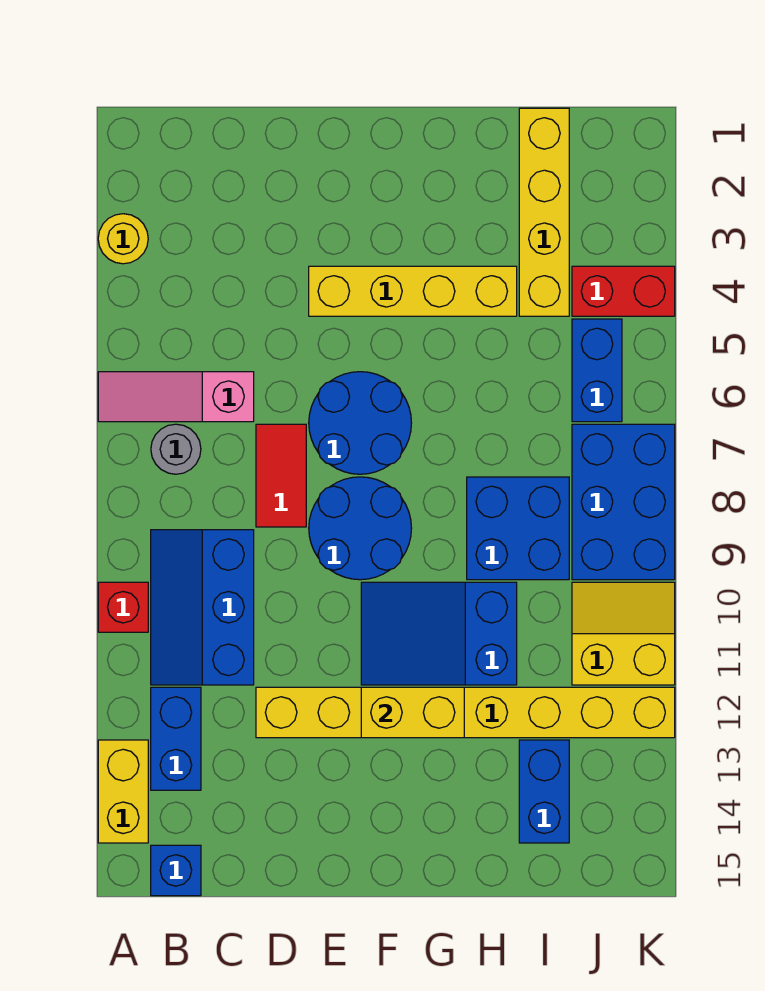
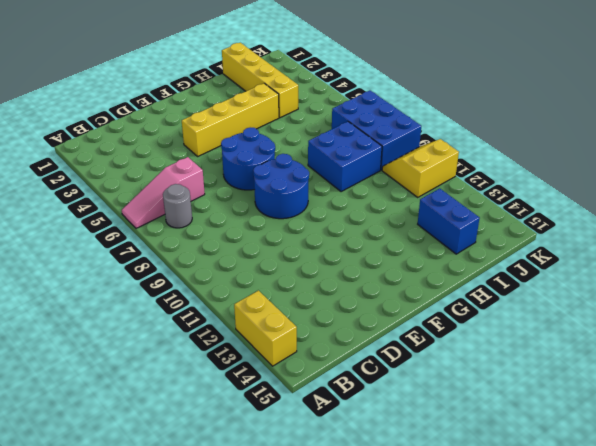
none -> yellow round brick A3 level 1
none -> red brick A10 level 1
none -> blue slope B9:C11 level 1 top C

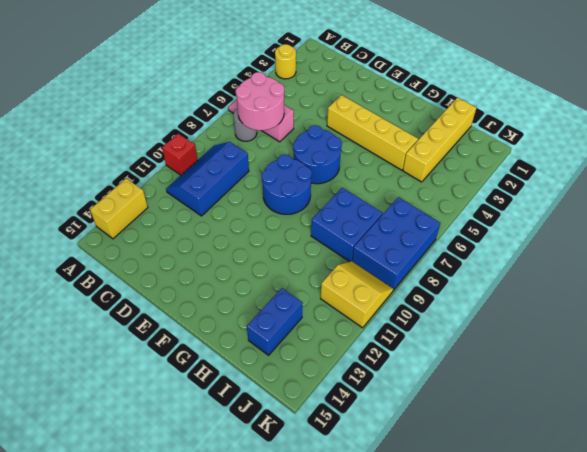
pink round brick B6:C7 level 2 -> none
none -> blue brick B12:B13 level 1
none -> blue brick B15 level 1
none -> red tile D7:D8 level 1

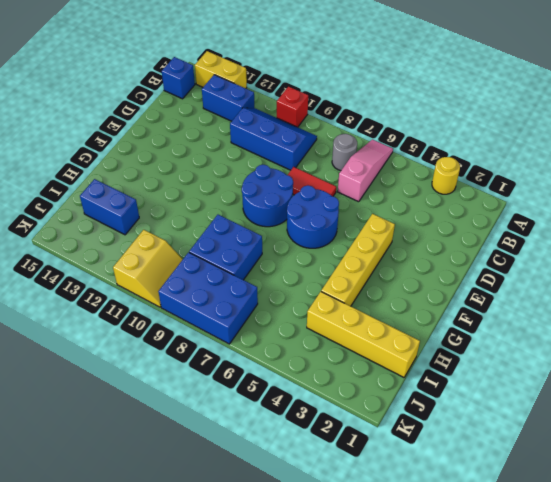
none -> yellow brick D12:K12 level 1
none -> blue slope F10:H11 level 1 top H
none -> red brick J4:K4 level 1

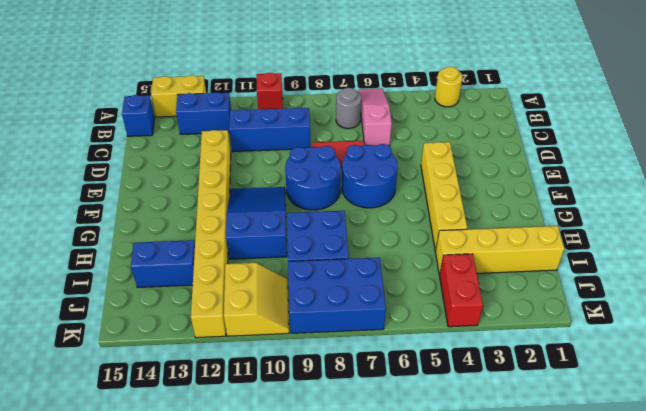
none -> blue brick J5:J6 level 1
none -> yellow brick F12:G12 level 2

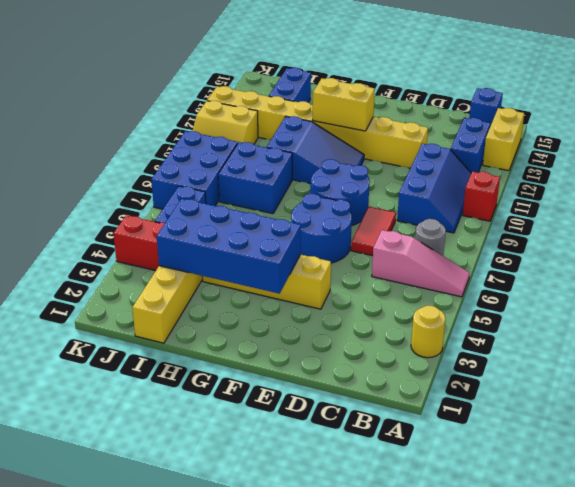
blue brick F3:I4 level 2 -> none

